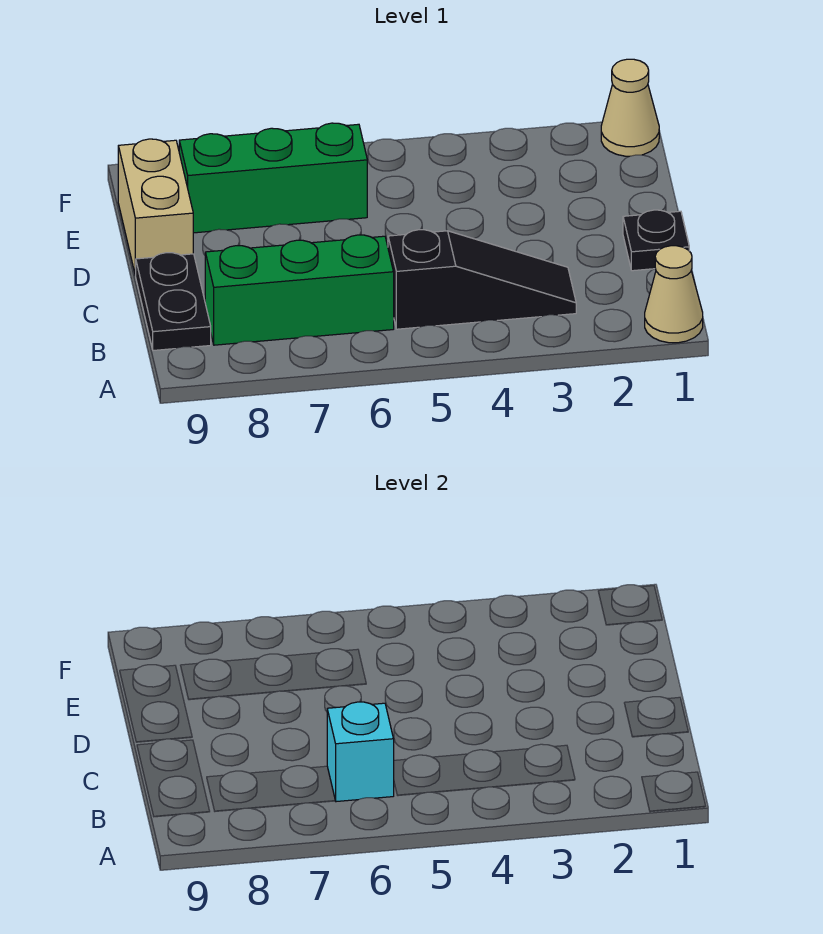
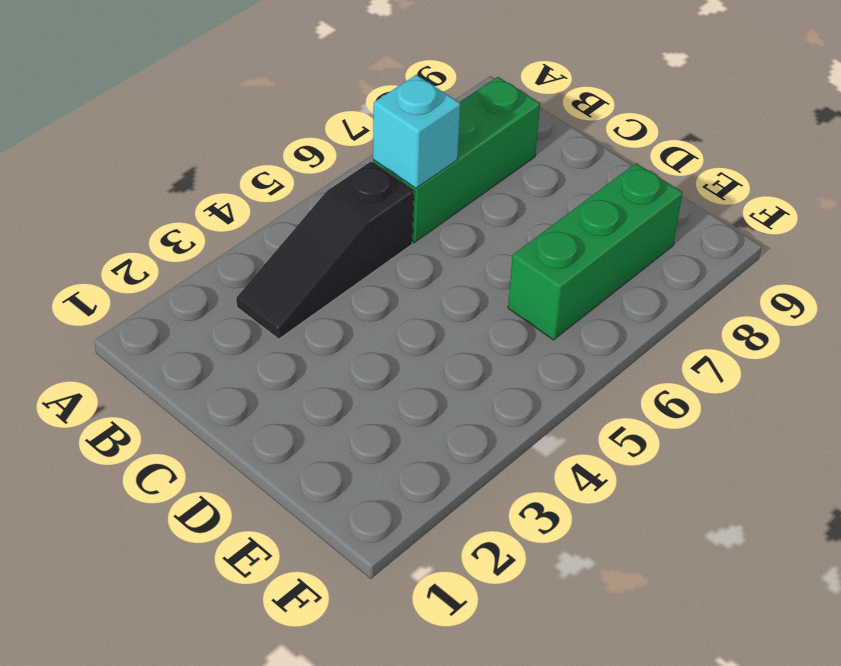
none -> tan cone A1 level 1
none -> black plate B9:C9 level 1

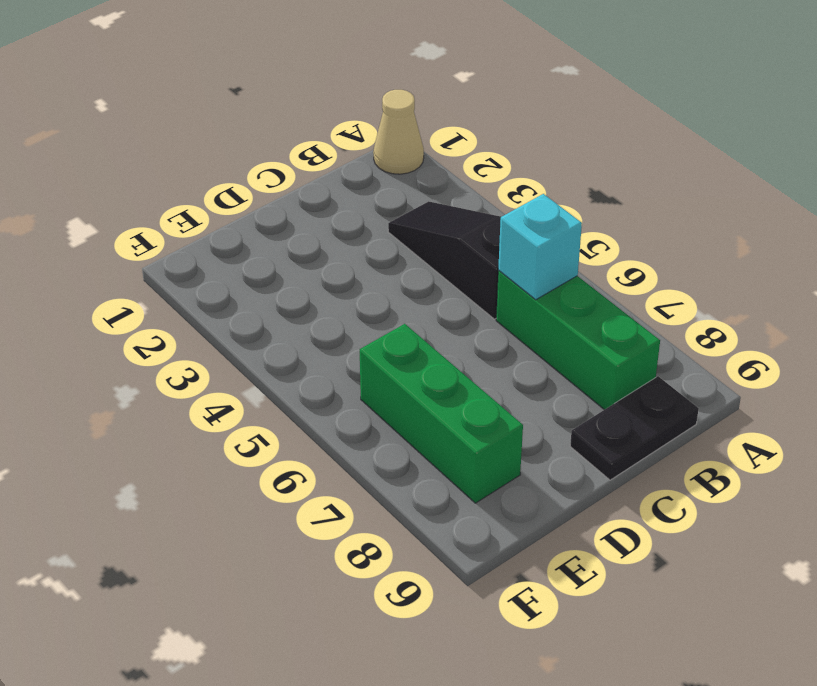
none -> black plate C1 level 1
none -> tan brick D9:E9 level 1

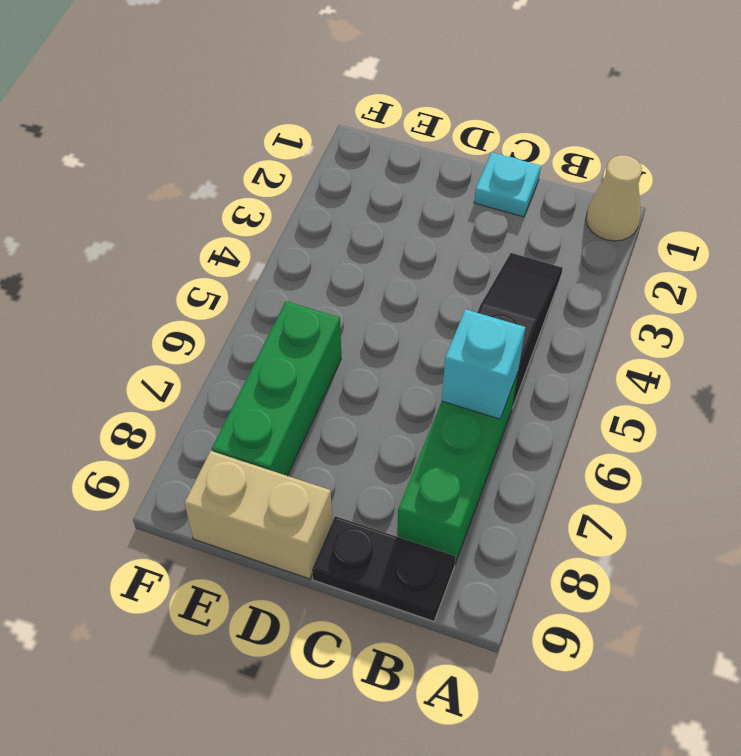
cyan plate C1 level 1 -> black plate C1 level 1
none -> tan cone F1 level 1

